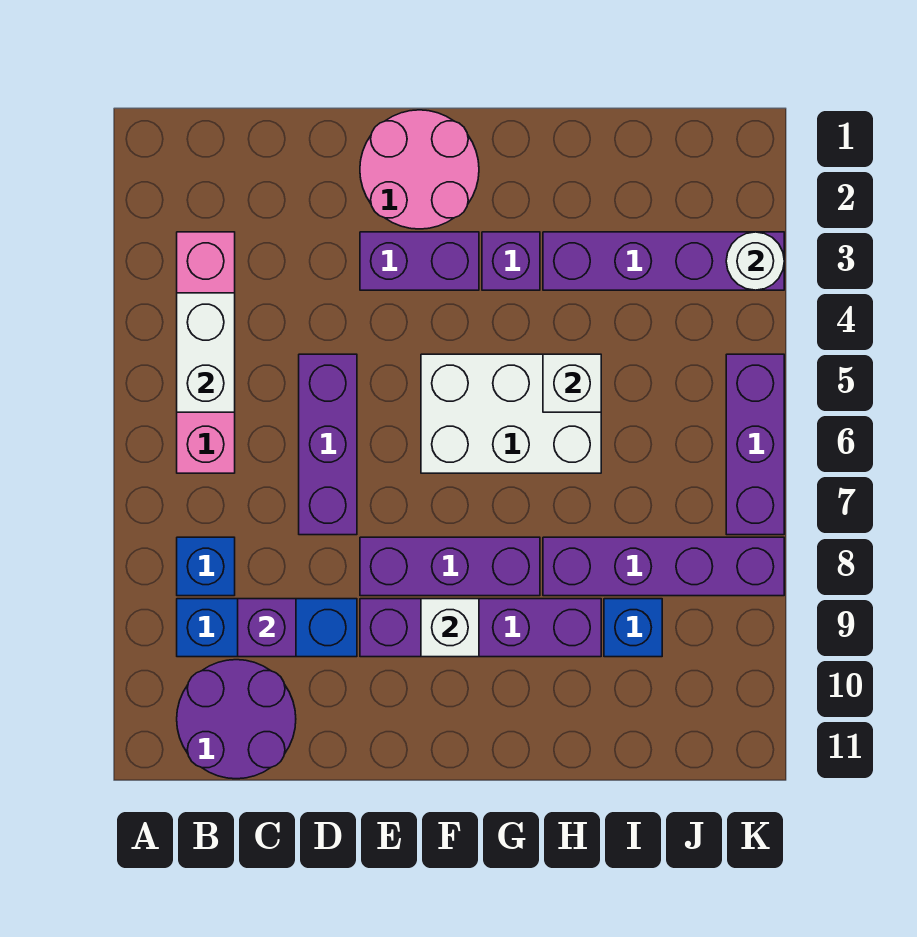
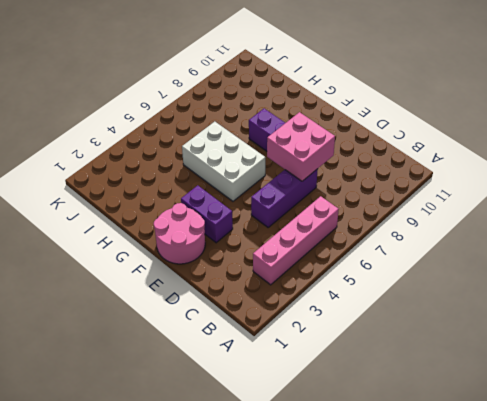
pink brick D7:E8 level 2 -> none
none -> blue brick B8 level 1
none -> blue brick B9:D9 level 1
none -> purple round brick B10:C11 level 1

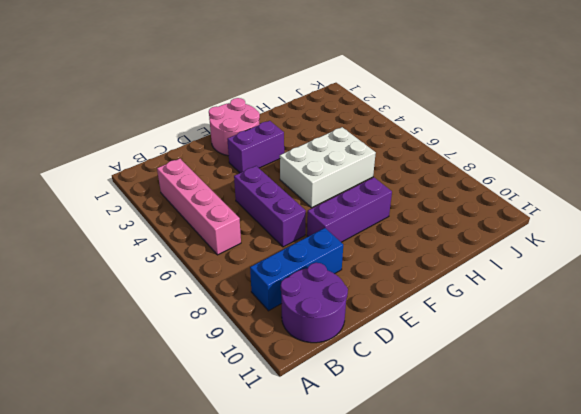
none -> blue brick B8 level 1
none -> purple brick E9:H9 level 1
none -> purple brick G3 level 1

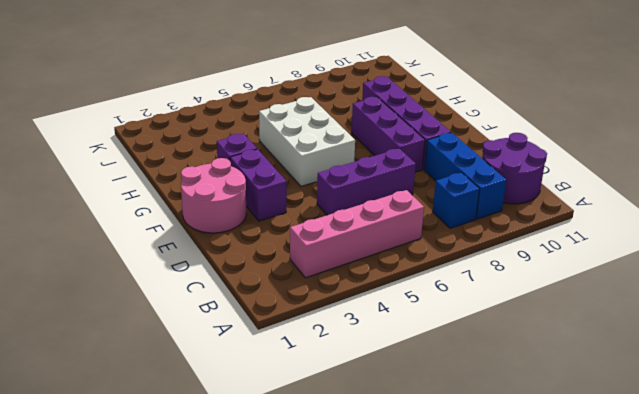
none -> purple brick H3:K3 level 1
none -> purple brick H8:K8 level 1
none -> blue brick I9 level 1

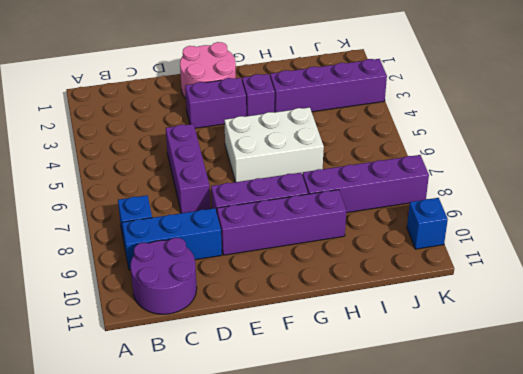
blue brick K10 level 1 -> blue brick I9 level 1
none -> pink brick B3:B6 level 1
none -> purple brick K5:K7 level 1
none -> white brick B4:B5 level 2

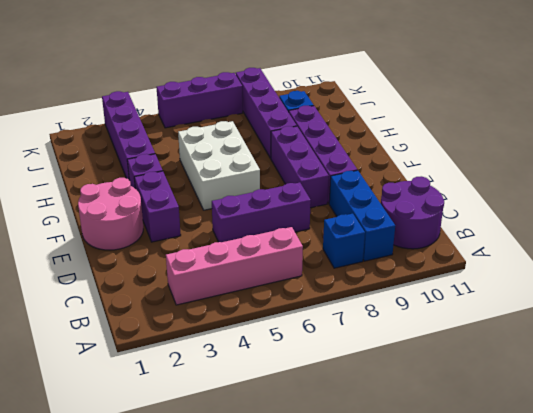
none -> white brick B4:B5 level 2
none -> purple brick C9 level 2
none -> white brick F9 level 2

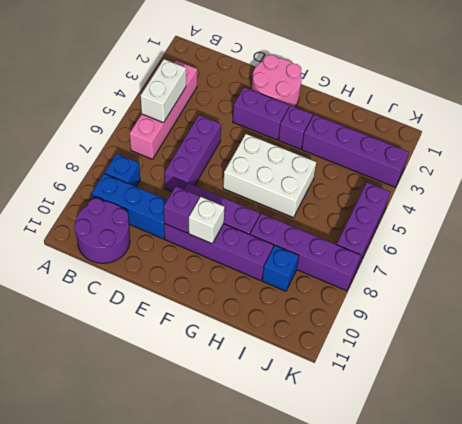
purple brick E9 level 2 -> purple brick C9 level 2
none -> white brick H5 level 2
none -> white round brick K3 level 2

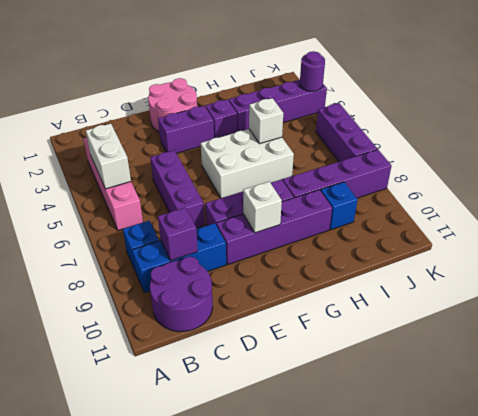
purple round brick K3 level 2 -> white round brick K3 level 2

